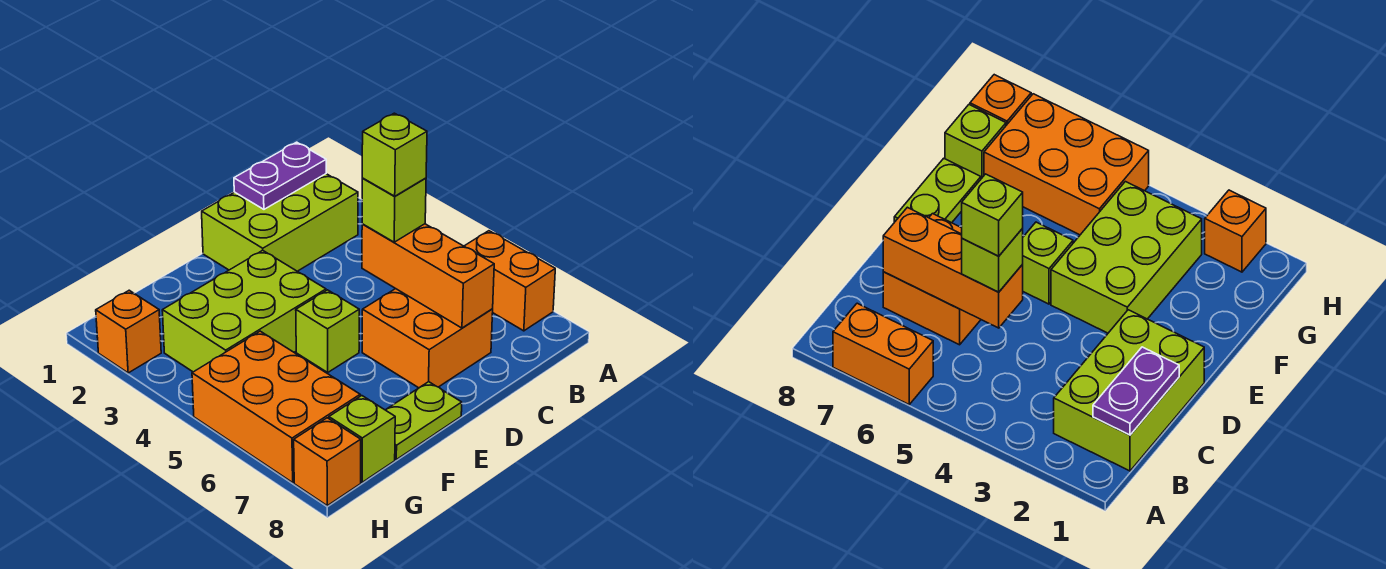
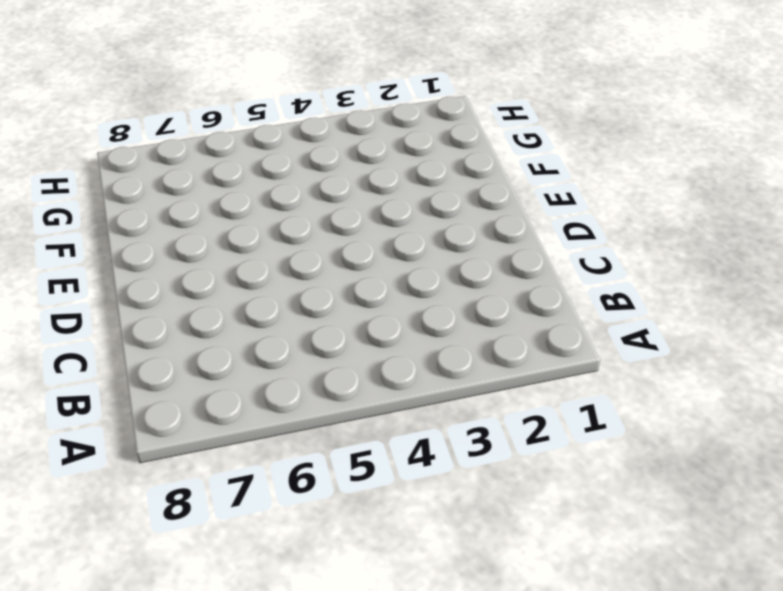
none -> orange brick A6:A7 level 1
none -> lime brick B1:D2 level 1
none -> orange brick C6:D7 level 1

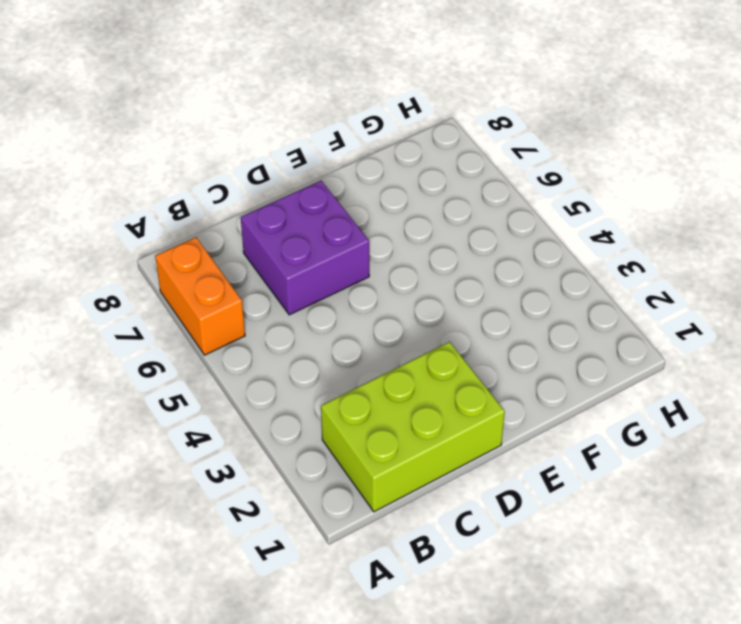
purple brick C6:D7 level 1 -> orange brick C6:D7 level 1
none -> lime brick E3:G4 level 1
none -> lime brick E5 level 1
none -> lime plate E8:F8 level 1

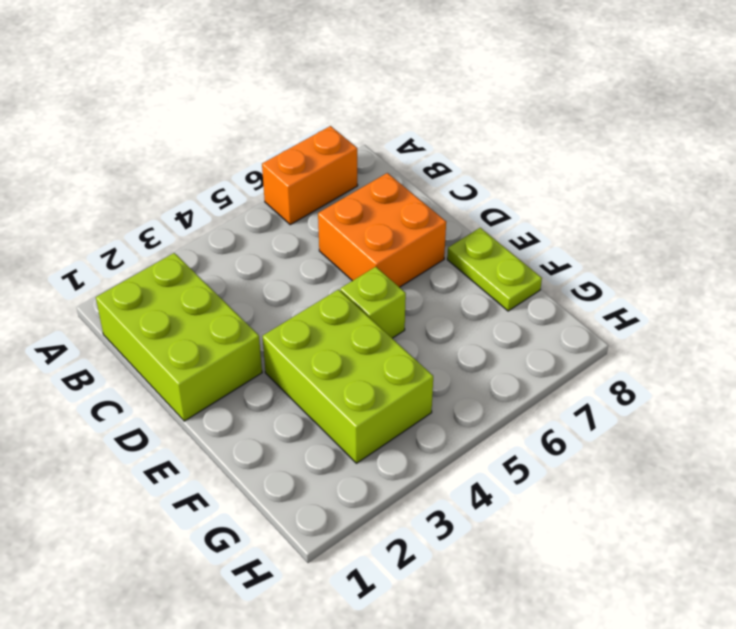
none -> orange brick G5:H7 level 1
none -> lime brick G8 level 1
none -> orange brick H2 level 1

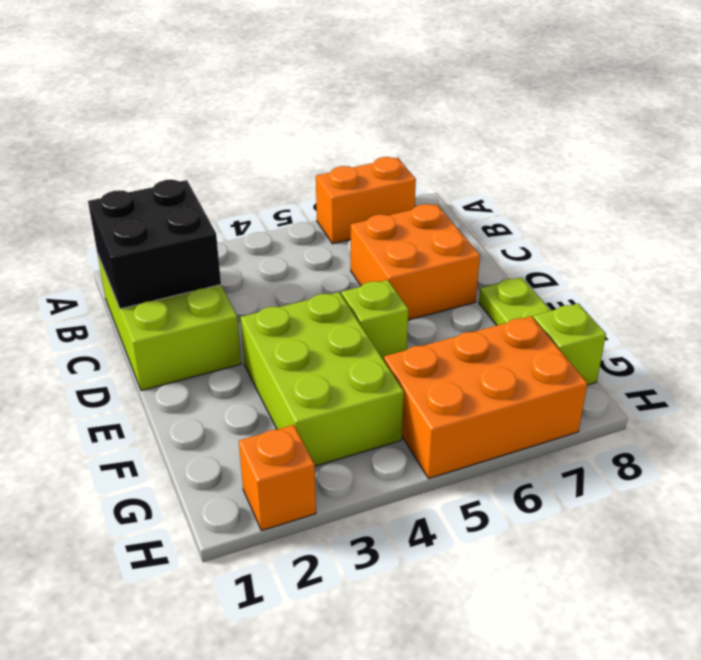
black brick B1:C2 level 2 -> purple plate B1:C1 level 2
none -> orange brick H8 level 1
none -> orange brick C5:C7 level 2
none -> lime brick C5 level 3

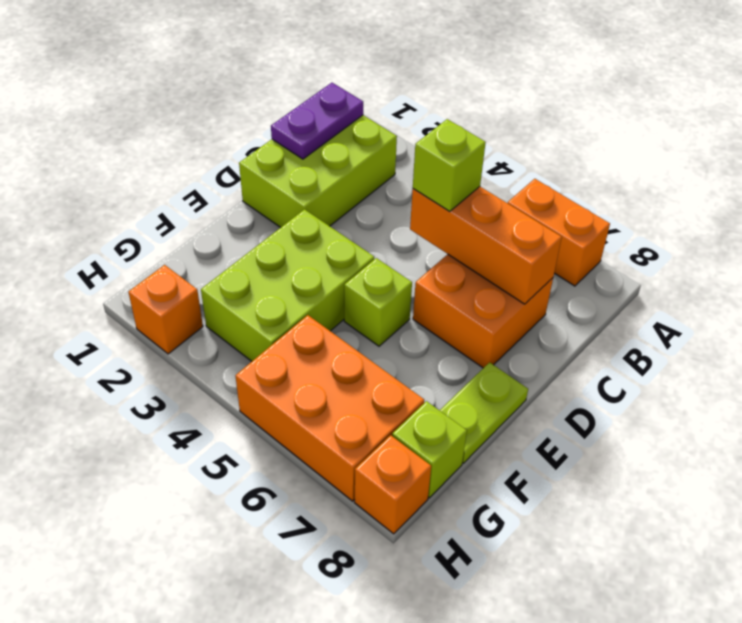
none -> lime brick C5 level 4

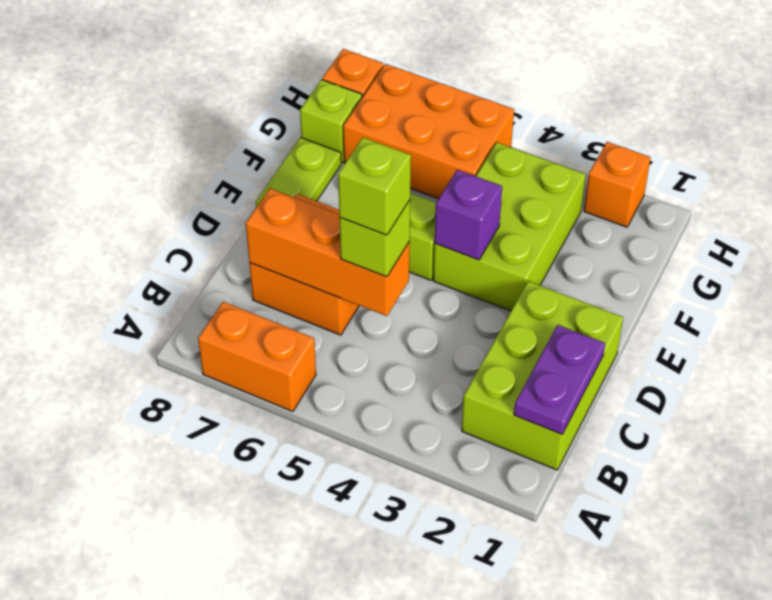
purple brick E4 level 2 -> none

